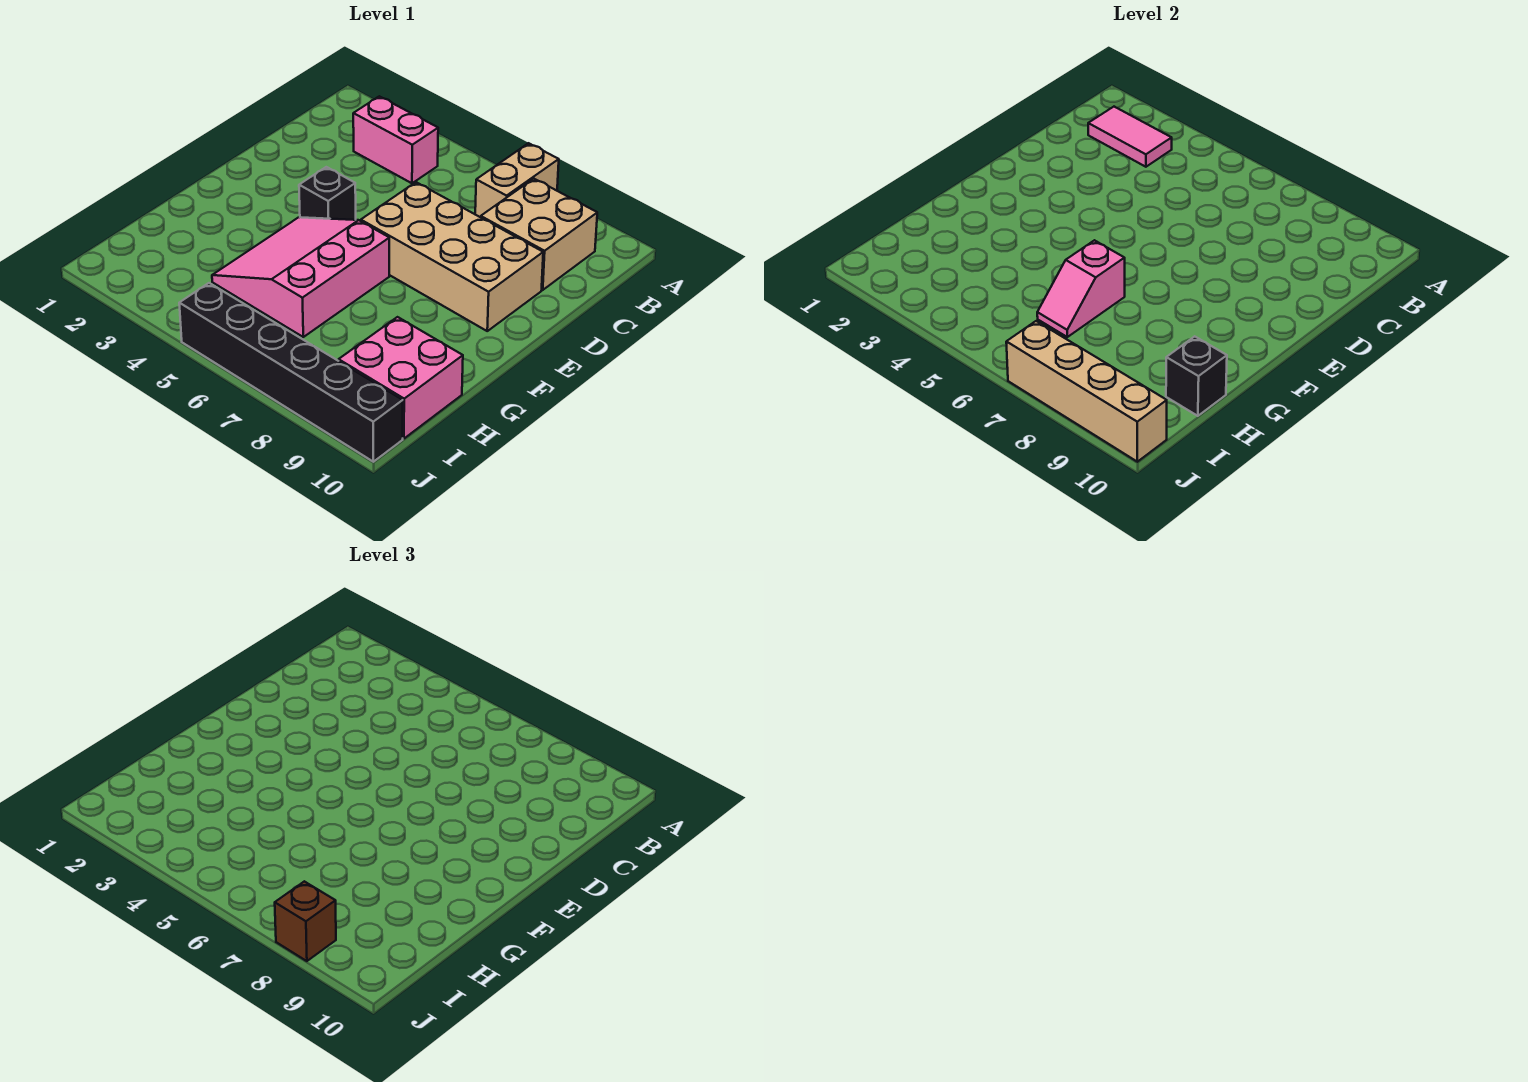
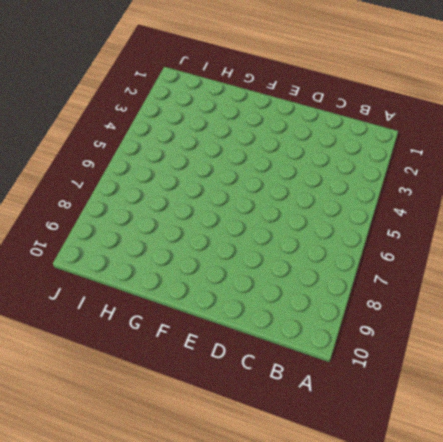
none -> tan brick A7:B7 level 1
none -> pink brick B3:B4 level 1
none -> tan brick B8:C9 level 1

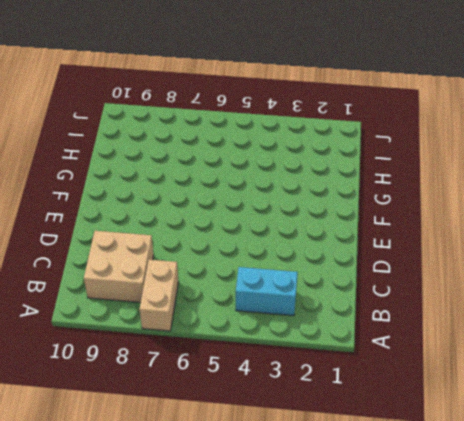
cyan brick B3:B4 level 1 -> pink brick B3:B4 level 1
none -> tan brick D6:E9 level 1
none -> black brick E4 level 1
none -> pink slope F4:H6 level 1 top 6

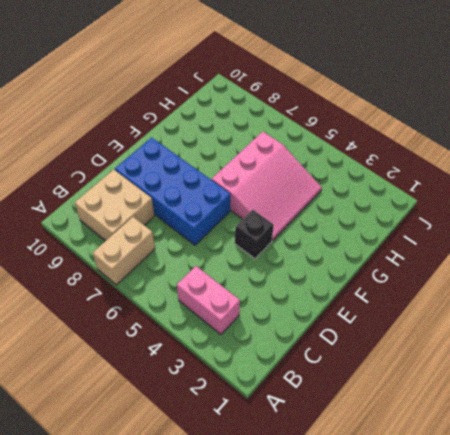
blue brick D6:E9 level 1 -> tan brick D6:E9 level 1
none -> pink brick H9:I10 level 1
none -> black brick J5:J10 level 1
none -> pink tile B2:B3 level 2

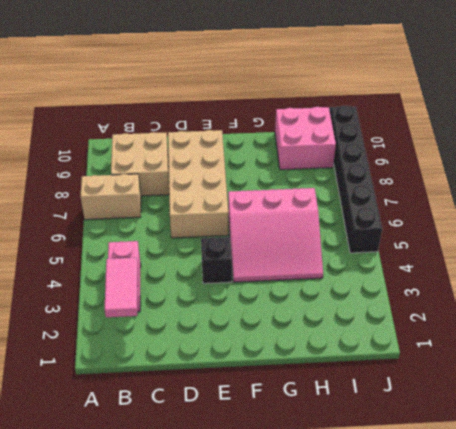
none -> pink slope G6:H6 level 2 top G
none -> black brick H10 level 2
none -> tan brick J7:J10 level 2

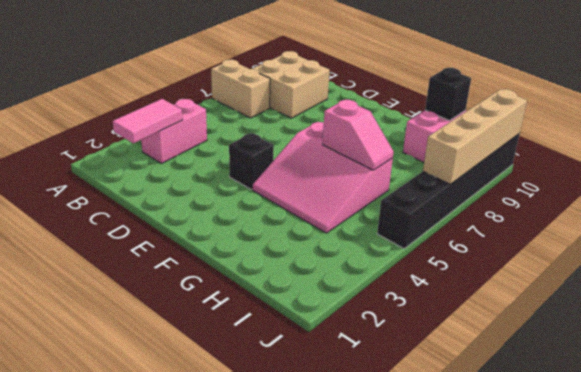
none -> tan brick D6:E9 level 1
none -> brown brick J8 level 3

